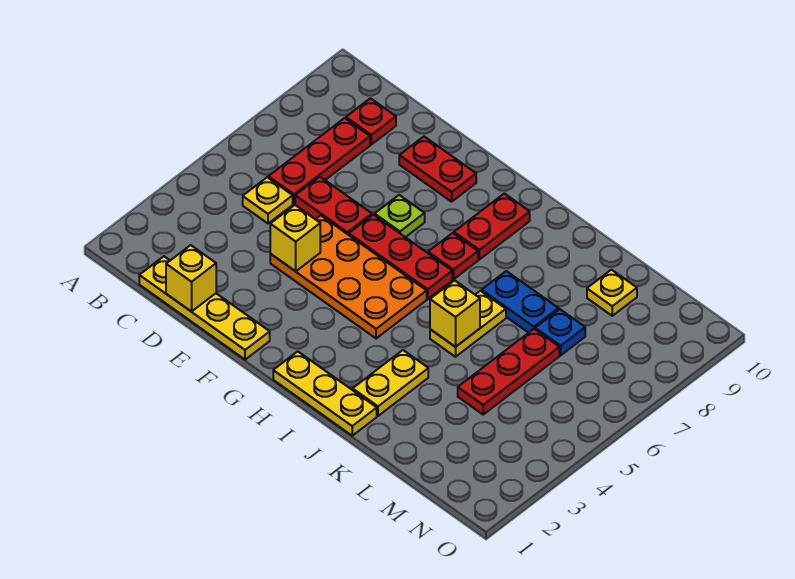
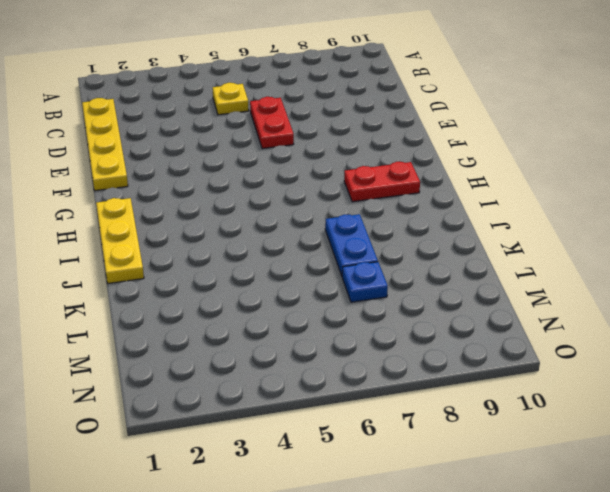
none -> red plate C6:C8 level 1
none -> red plate C9 level 1
none -> orange plate E4:H5 level 1

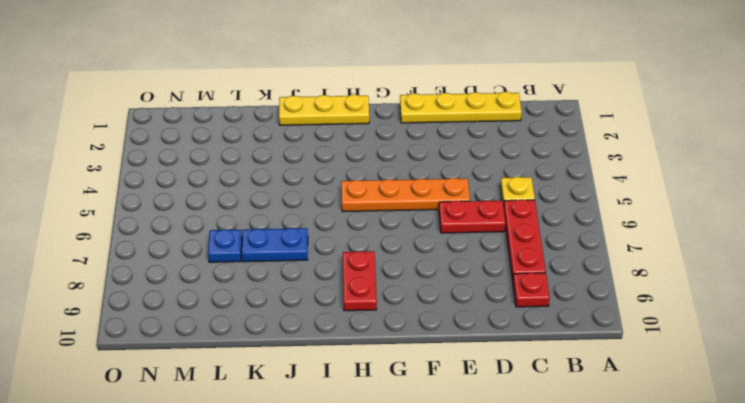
orange plate E5:H5 level 1 -> orange plate E4:H5 level 1
none -> red plate E9:F9 level 1
none -> red plate F6:H6 level 1
none -> lime plate F7 level 1

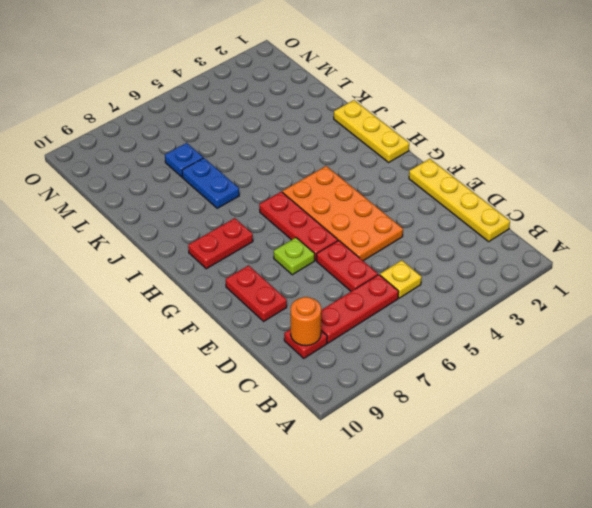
orange round brick C9 level 2 -> none
none -> red plate H7 level 1
none -> yellow plate J2:J3 level 1
none -> yellow plate J5:J6 level 1

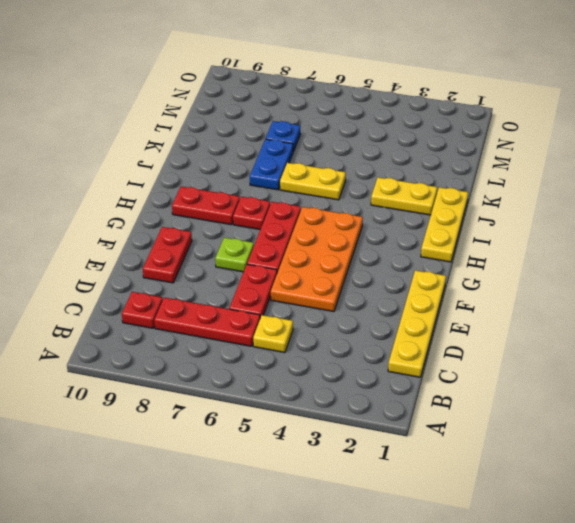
none -> red plate L4:L6 level 1
none -> yellow plate L9 level 1
none -> yellow brick D1 level 2

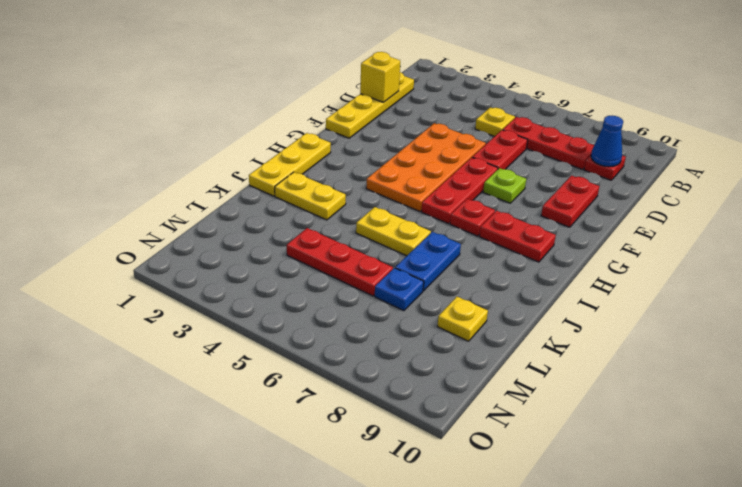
blue cone C9 level 2 -> none
none -> yellow brick E4 level 2
none -> yellow brick J5 level 2

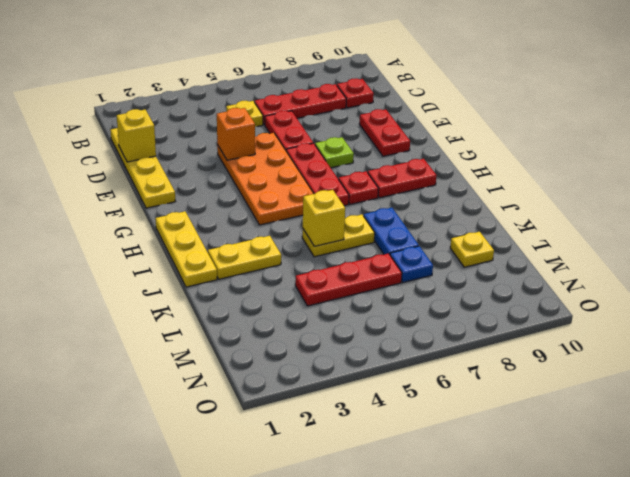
orange brick E4 level 2 -> yellow brick E4 level 2

